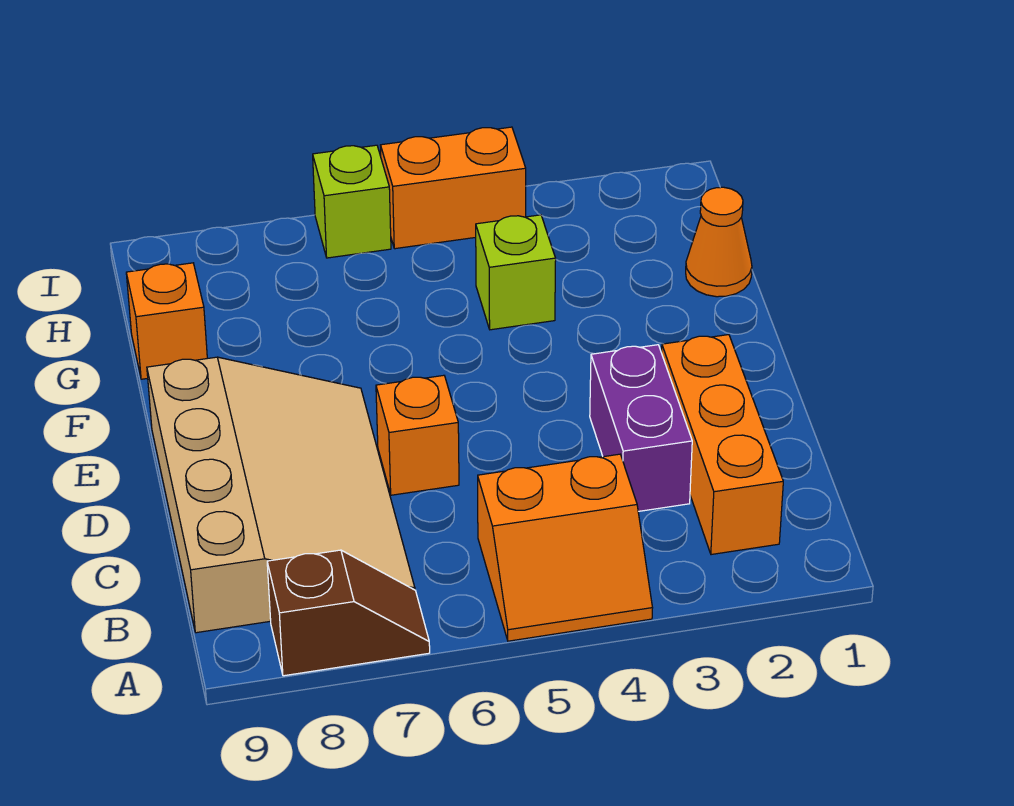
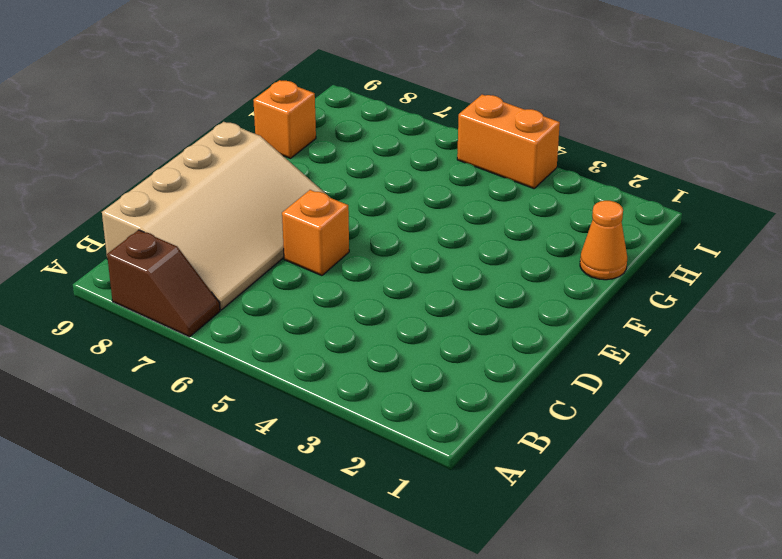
none -> orange slope A4:B5 level 1 top B
none -> orange brick B2:D2 level 1

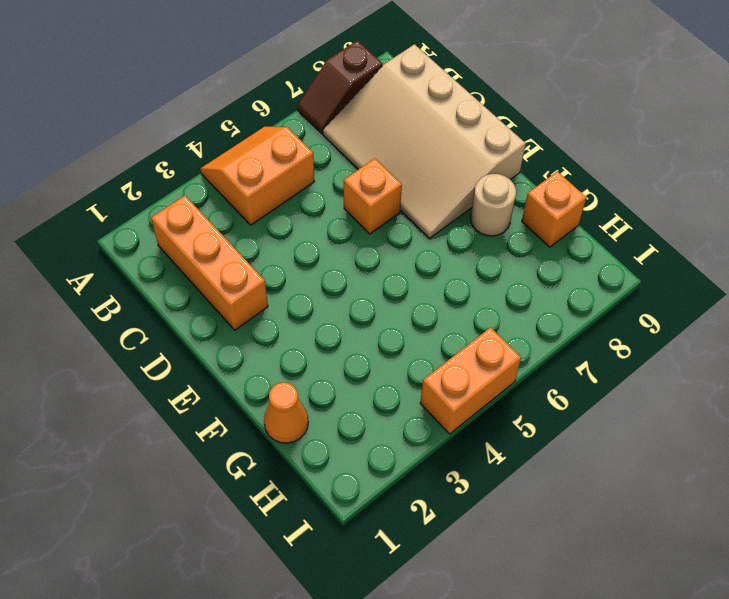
tan round brick F8 level 1 -> none
none -> purple brick C3:D3 level 1
none -> lime brick G4 level 1

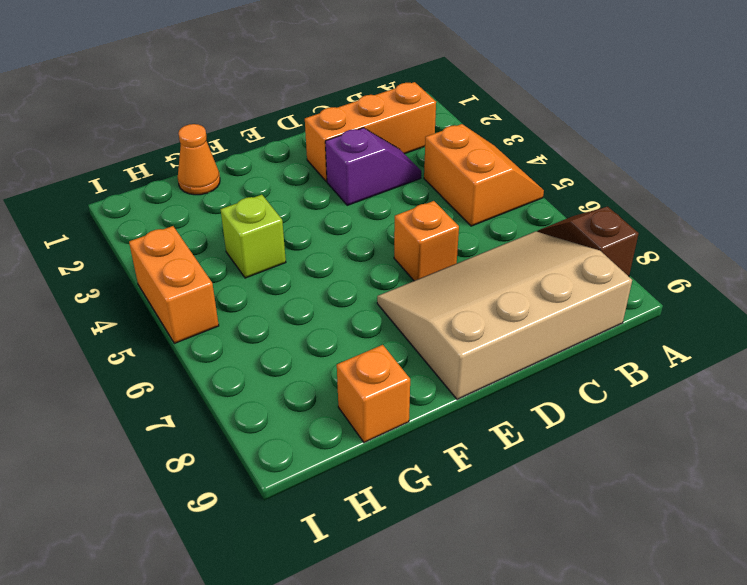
purple slope C3:D3 level 1 top D -> purple brick C3:D3 level 1
none -> lime brick I6 level 1

